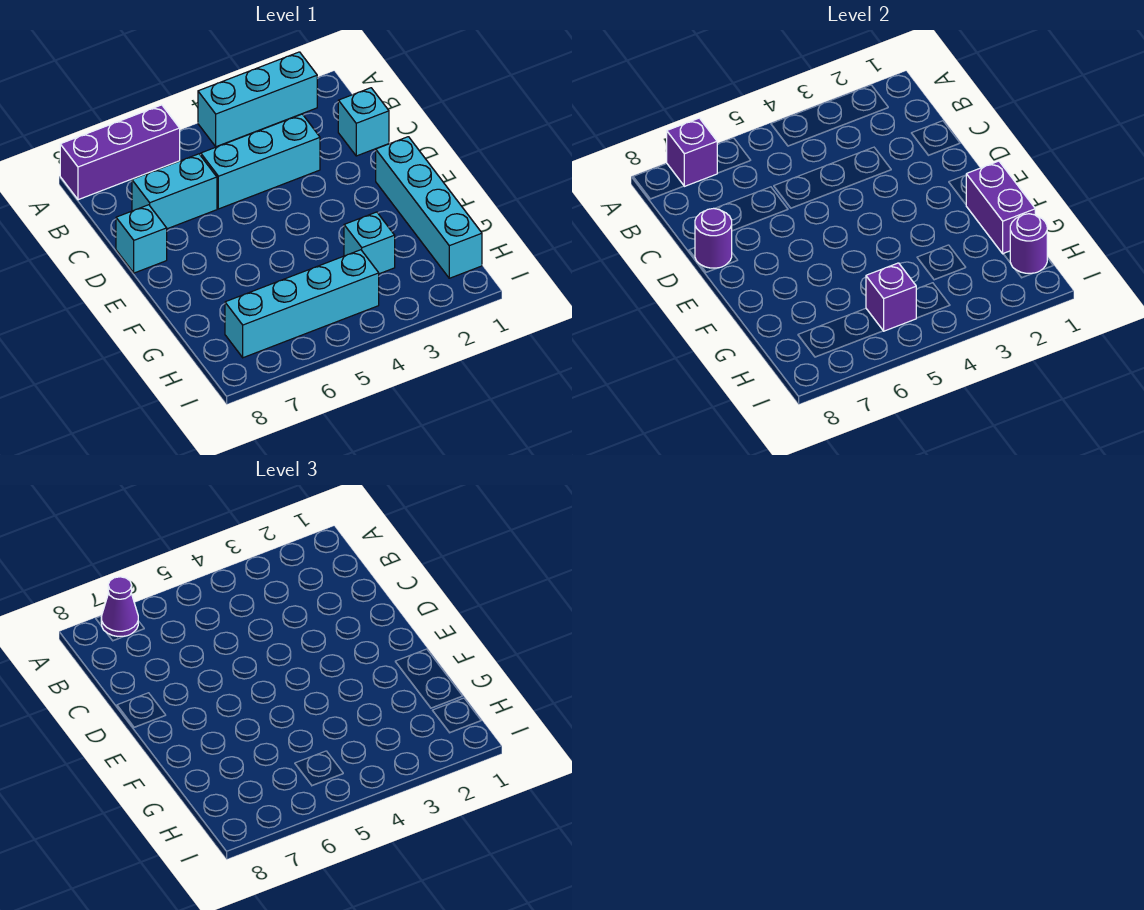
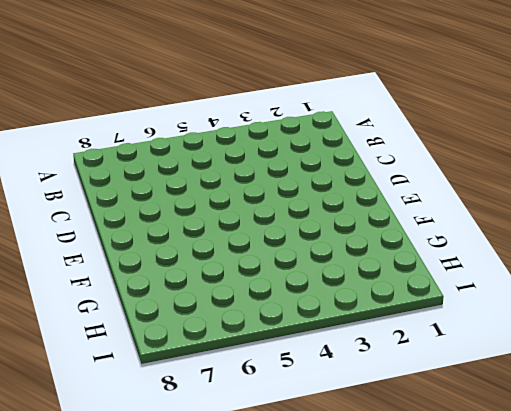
none -> cyan brick A2:A4 level 1
none -> purple brick A6:A8 level 1
none -> cyan brick C1 level 1

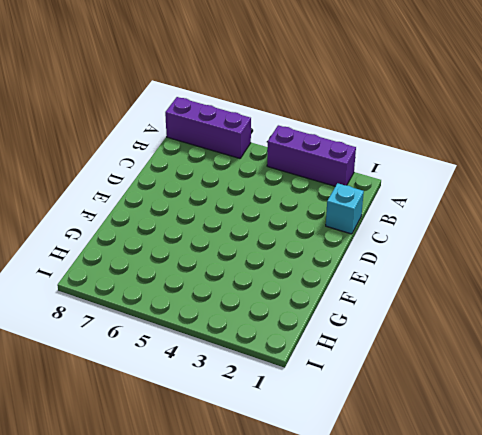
purple brick A2:A4 level 1 -> cyan brick A2:A4 level 1
none -> cyan brick C3:C5 level 1
none -> cyan brick C6:C7 level 1
none -> cyan brick D8 level 1

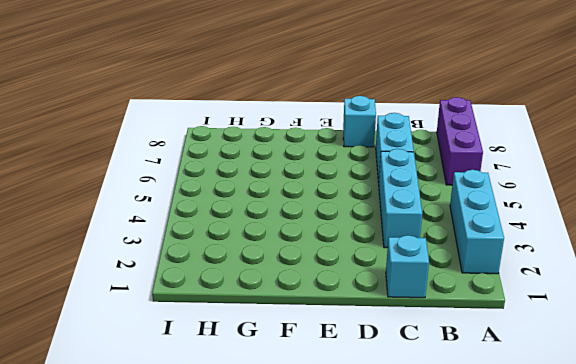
none -> cyan brick E1:H1 level 1
none -> cyan brick G3 level 1
none -> cyan brick H4:H7 level 1

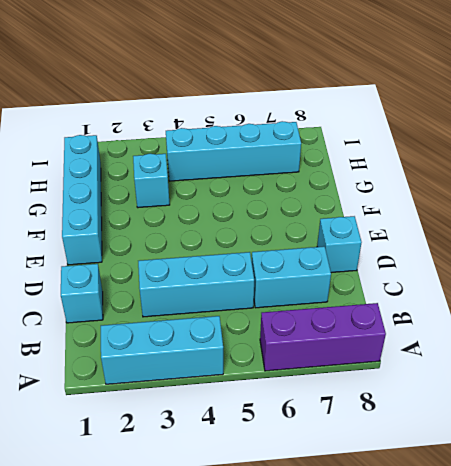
none -> purple brick A7 level 2
none -> purple round brick D8 level 2
none -> purple brick F1:G1 level 2

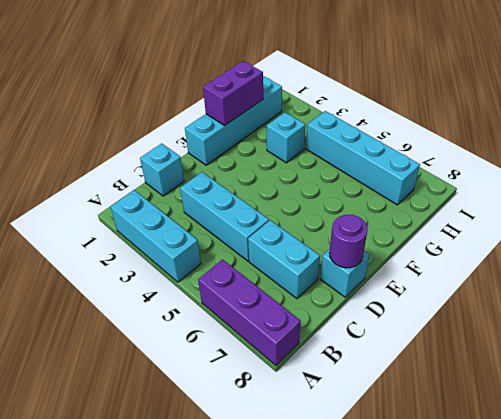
none -> purple brick A7 level 2
none -> purple round brick H1 level 2
none -> purple brick H5 level 2

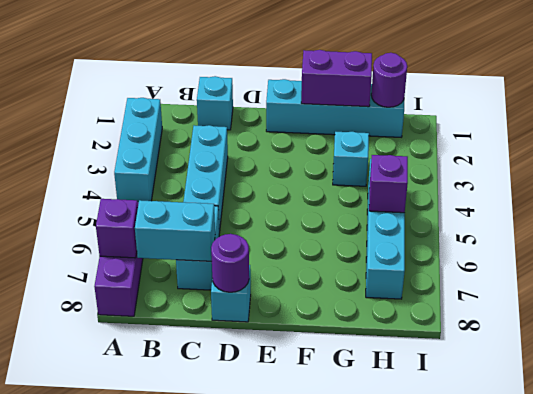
cyan brick B7:C7 level 2 -> none
none -> purple cone A7 level 3

